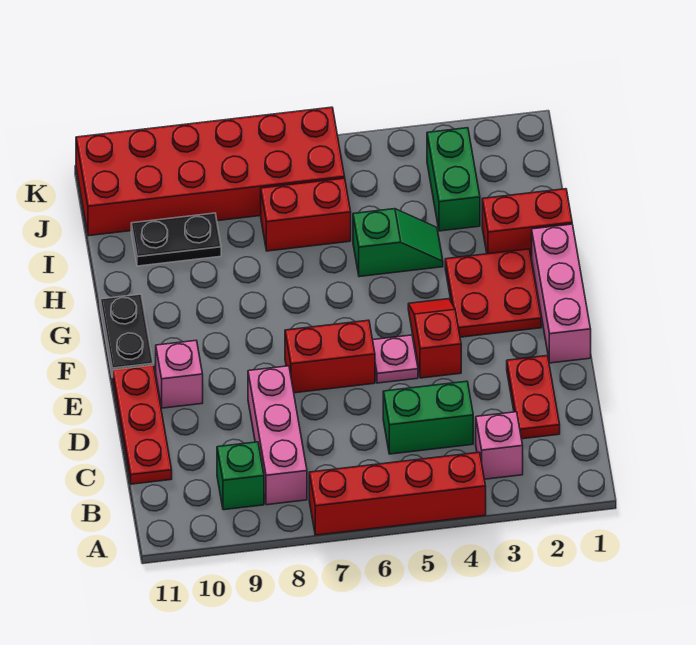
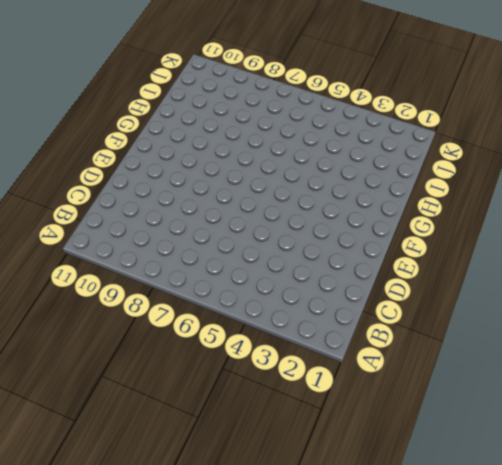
none -> red brick A4:A7 level 1
none -> pink brick B3 level 1
none -> pink brick B8:D8 level 1

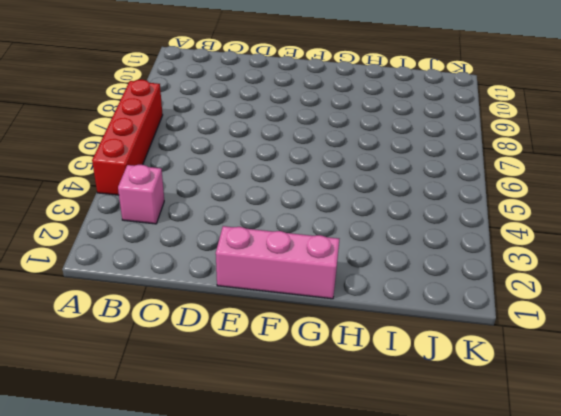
none -> pink brick B8:D8 level 1
none -> green brick B9 level 1
none -> red plate C2:D2 level 1

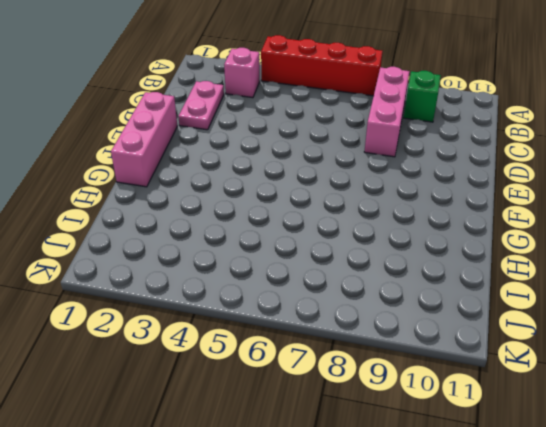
pink plate C2:D2 level 1 -> red plate C2:D2 level 1
none -> green brick C4:C5 level 1
none -> red plate C11:E11 level 1
none -> red slope E4:F4 level 1 top E

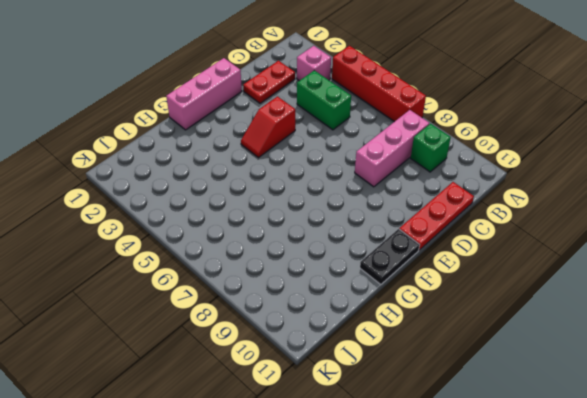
none -> pink plate E5 level 1
none -> red brick E6:E7 level 1
none -> pink brick E10 level 1

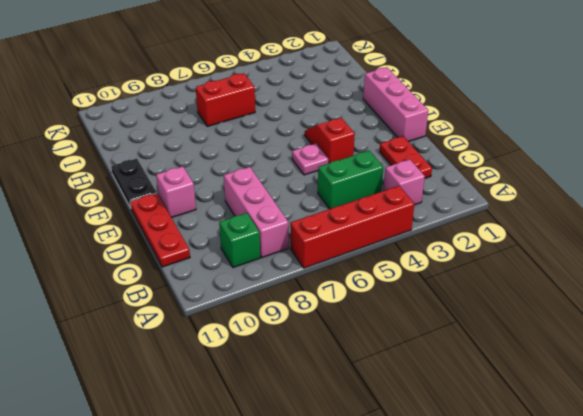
none -> red brick E6:E7 level 1
none -> red plate F2:G3 level 1
none -> red brick H1:H2 level 1

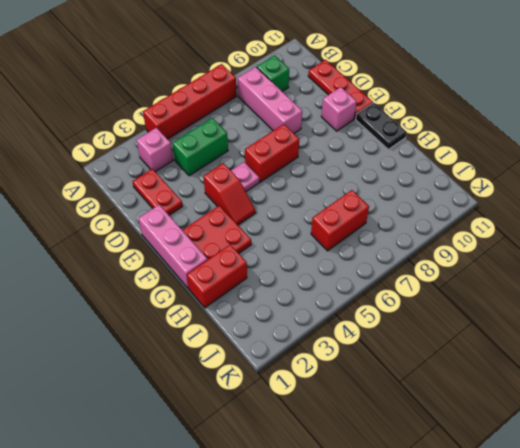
none -> green slope H4:H5 level 1 top 5
none -> green brick I3:J3 level 1
none -> black plate I9:I10 level 1

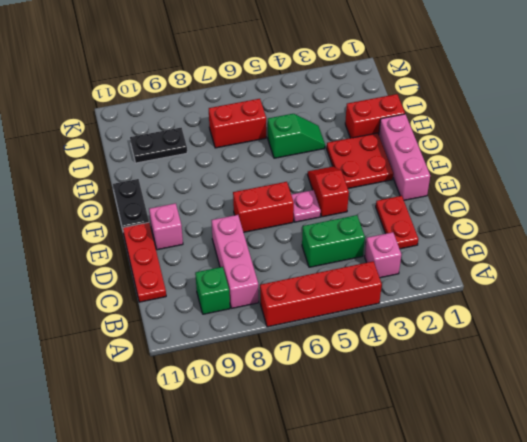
none -> green brick I3:J3 level 1
none -> red brick J6:K11 level 1

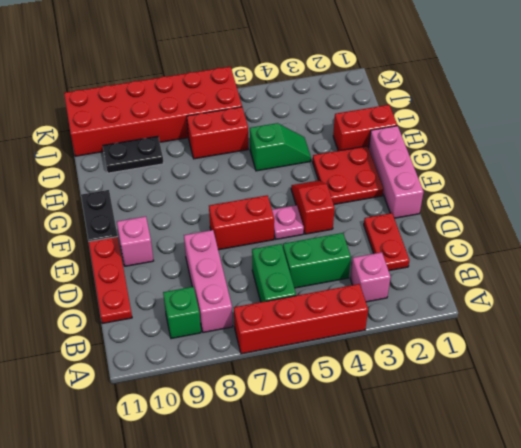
green brick B6:C6 level 1 -> green brick I3:J3 level 1

